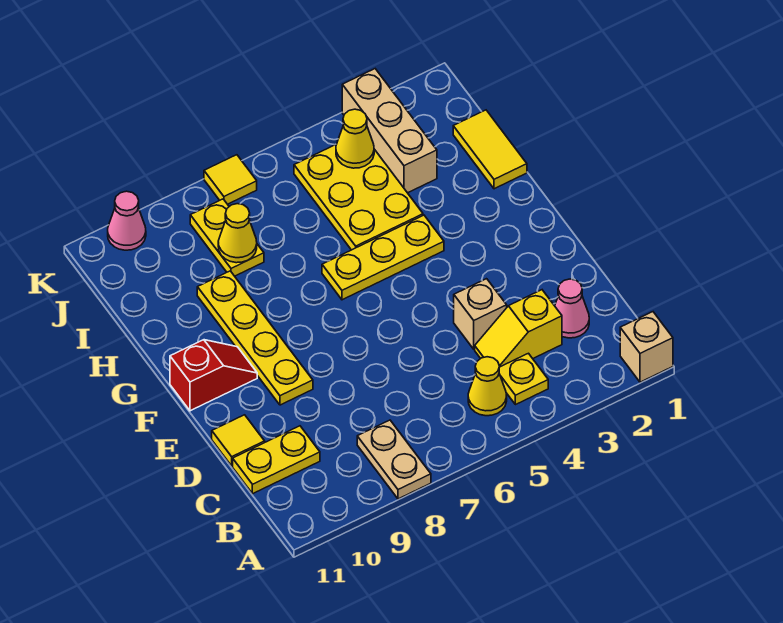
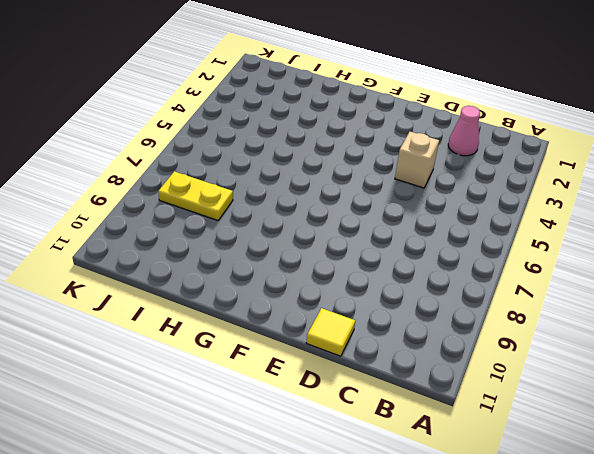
none -> tan brick A1 level 1
none -> tan plate A8:B8 level 1
none -> yellow plate B4 level 1

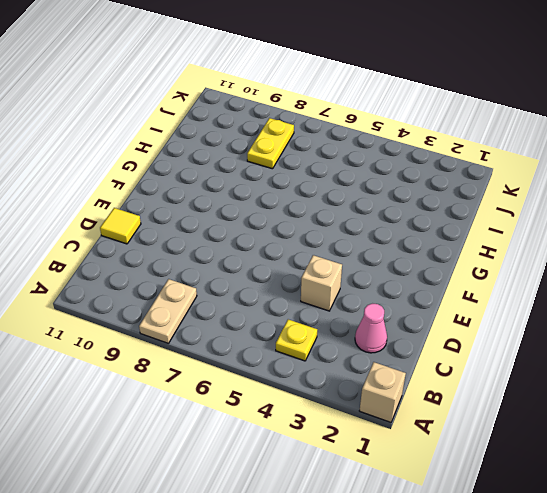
none -> yellow cone B5 level 1
none -> yellow slope C3:C4 level 1 top 3
none -> yellow plate C10:C11 level 1

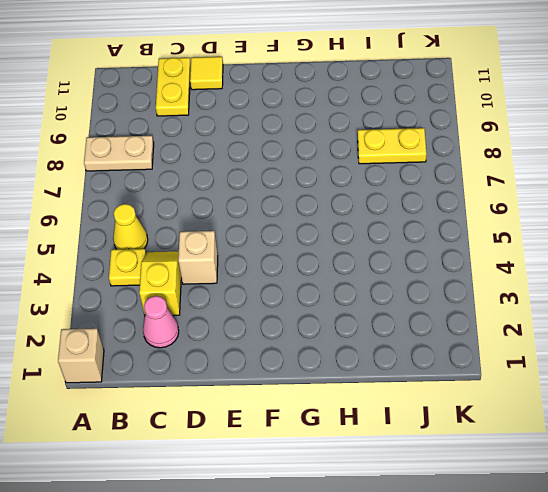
none -> yellow plate E9:H9 level 1
none -> red slope F10:F11 level 1 top 11
none -> yellow plate G4:G6 level 1

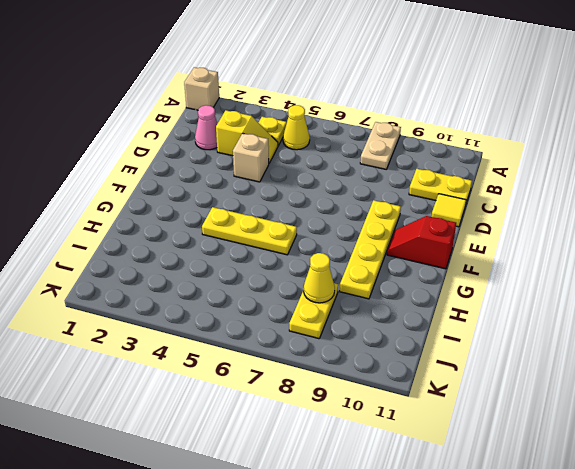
none -> yellow tile H1:I1 level 1
none -> yellow plate H4:J5 level 1
none -> tan brick I3:K3 level 1

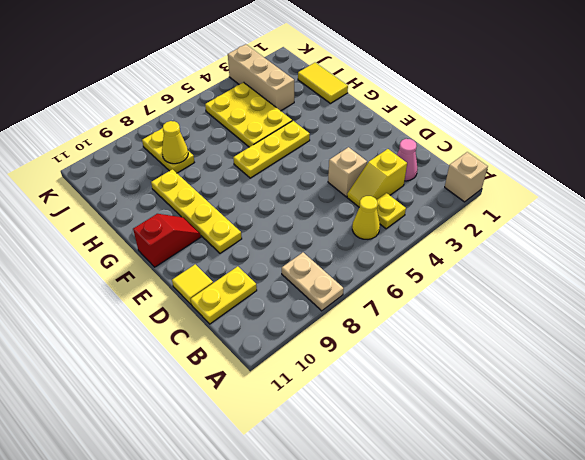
none -> yellow tile K7 level 1
none -> pink cone K10 level 1
none -> yellow cone J4 level 2

